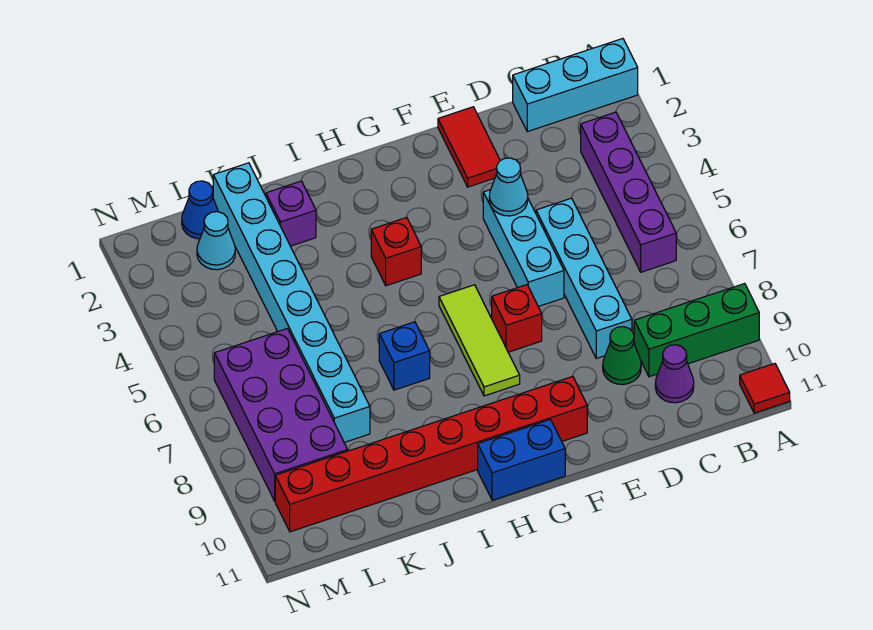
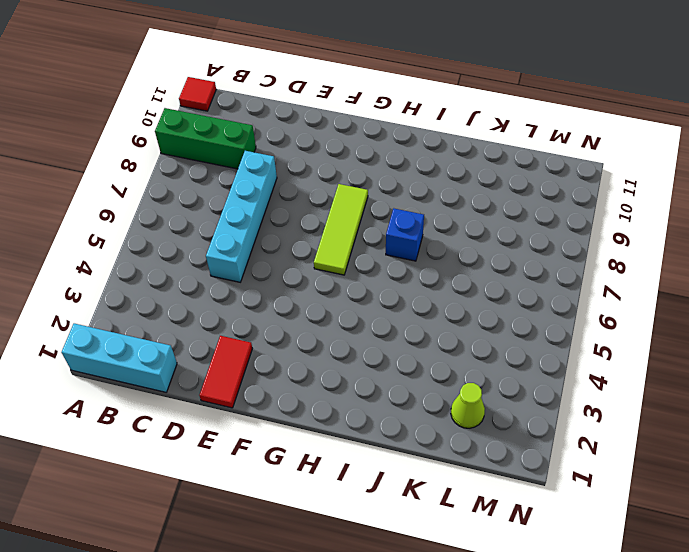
lime cone L2 level 1 -> cyan cone L2 level 1
none -> purple brick B3:B6 level 1
none -> purple cone C10 level 1
none -> green cone D9 level 1

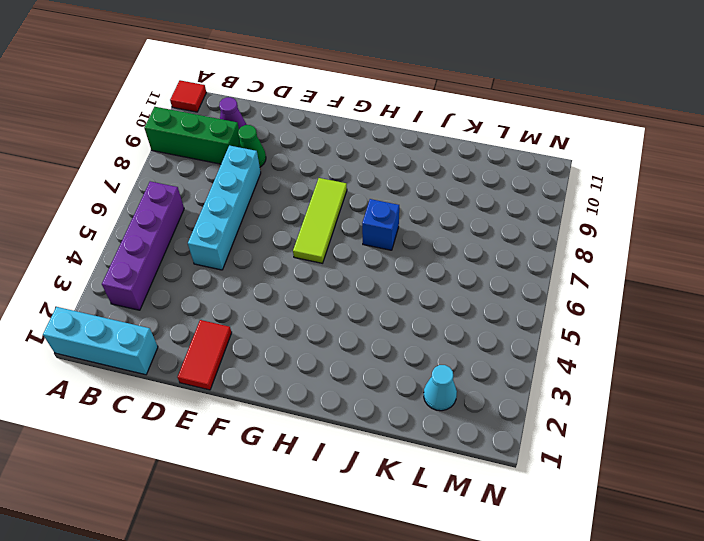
none -> cyan brick E4:E6 level 1
none -> red brick F7 level 1
none -> red brick F10:M10 level 1

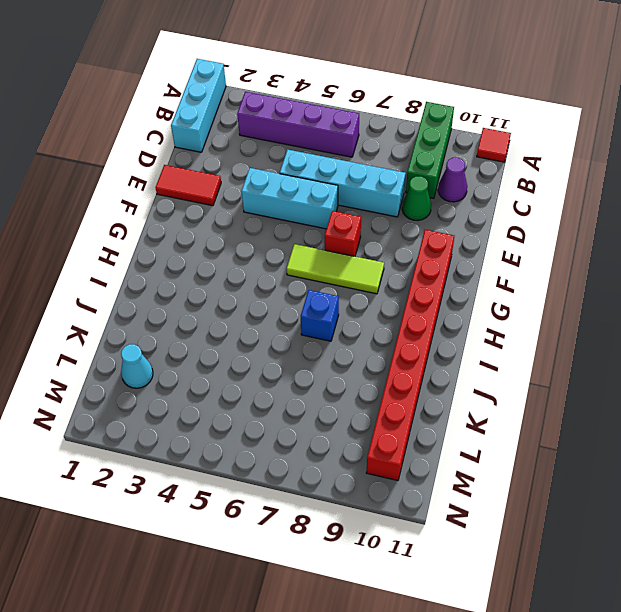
none -> blue brick G11:H11 level 1
none -> red brick H4 level 1
none -> purple brick J2 level 1

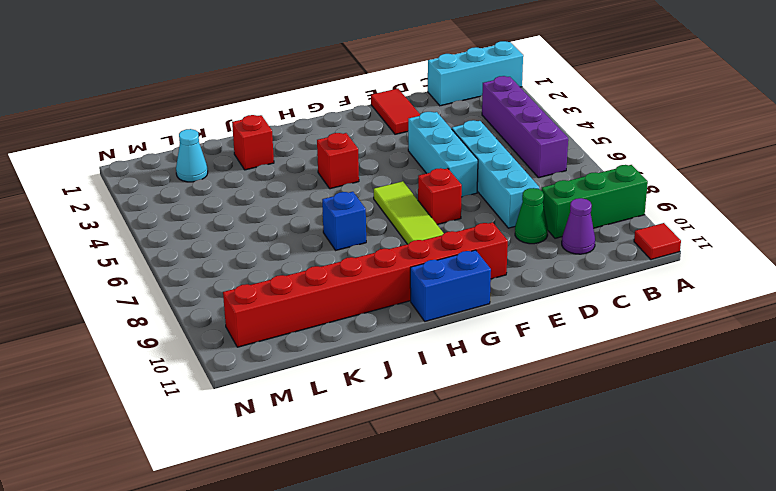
red brick J2 level 1 -> purple brick J2 level 1
none -> cyan brick K1:K8 level 1
none -> blue cone L1 level 1
none -> purple brick L6:M9 level 1

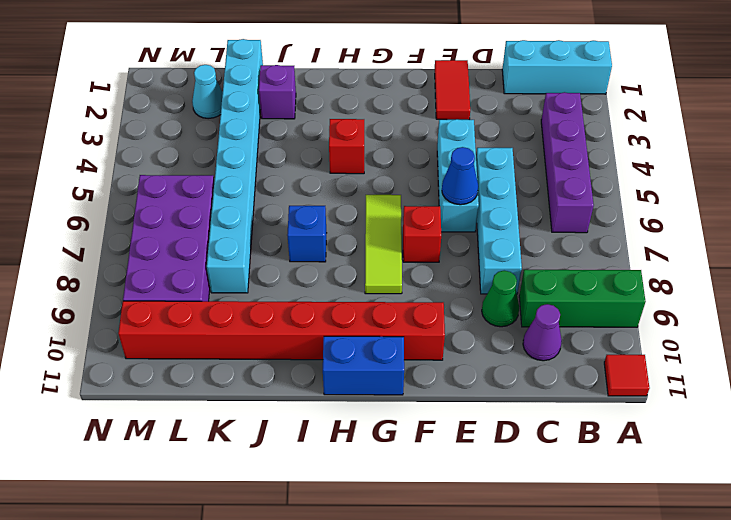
blue cone E6 level 2 -> blue cone L1 level 1
none -> cyan cone E4 level 2

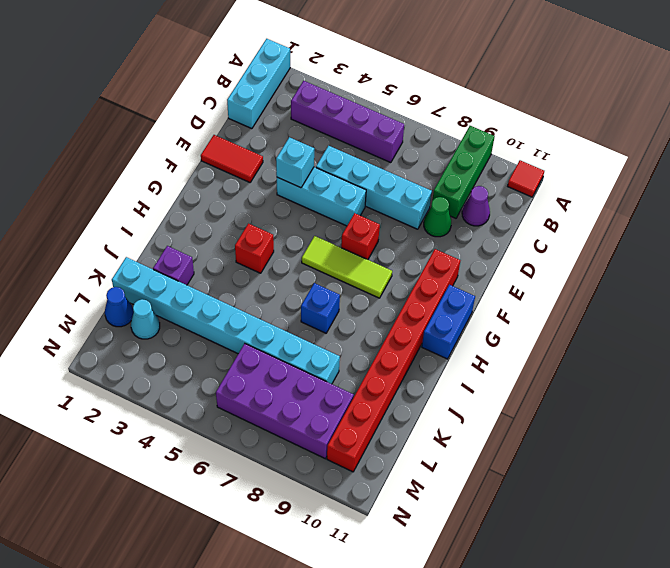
cyan brick E4 level 2 -> cyan cone E4 level 2

